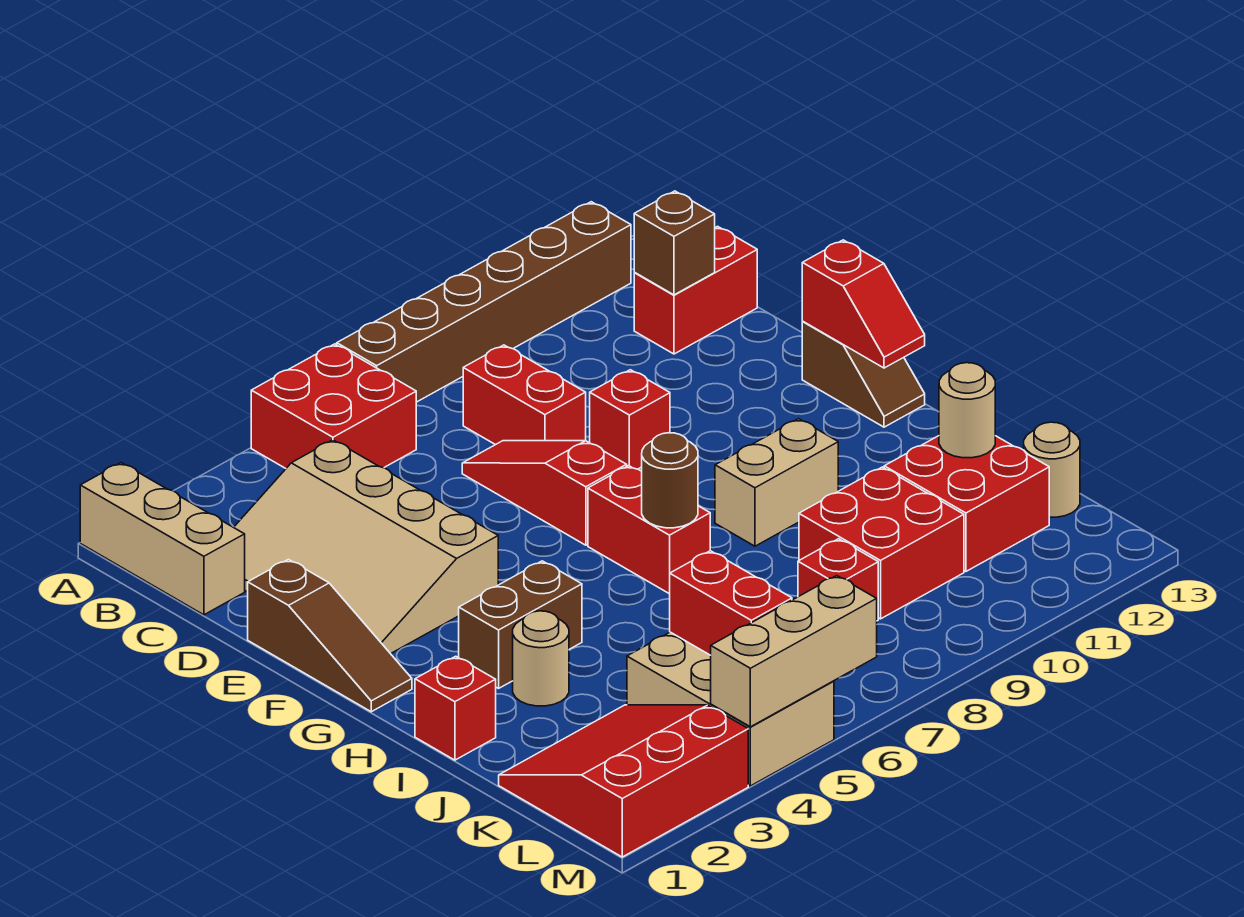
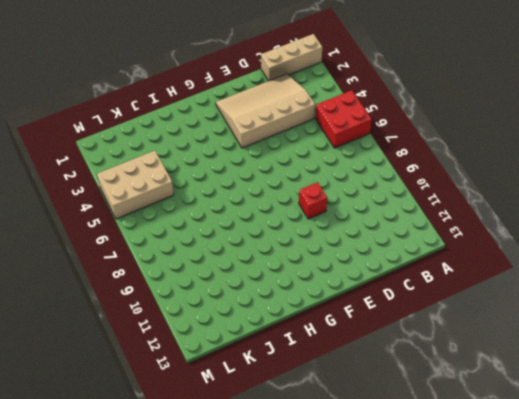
none -> brown brick A7:A12 level 1
none -> red brick C8:D8 level 1
none -> red brick C12:C13 level 1

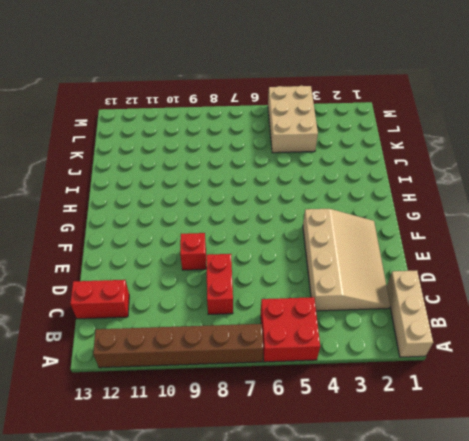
none -> red slope D7:F7 level 1 top F
none -> brown slope E1:G1 level 1 top E
none -> brown slope F13:G13 level 1 top F

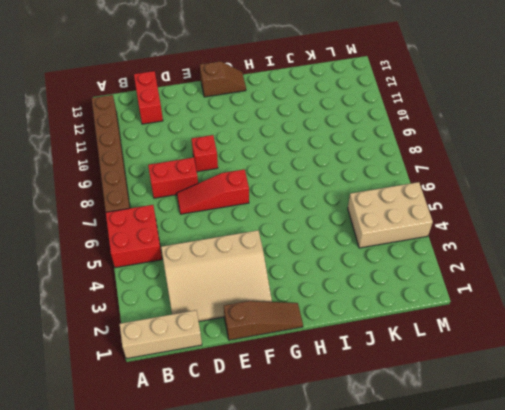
none -> red brick G7:H7 level 1
none -> brown brick H3:H4 level 1
none -> tan brick H9:H10 level 1

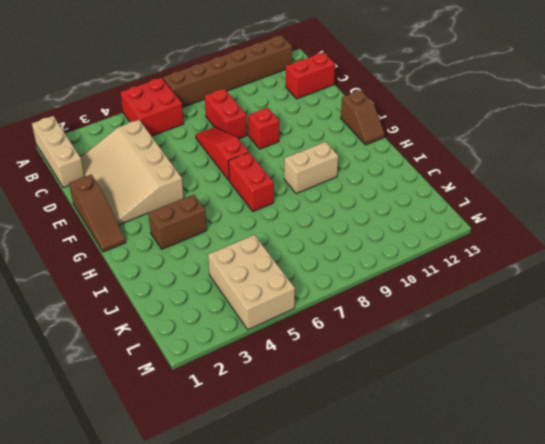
none -> red brick I1 level 1
none -> tan round brick I3 level 1
none -> red brick J9:K10 level 1

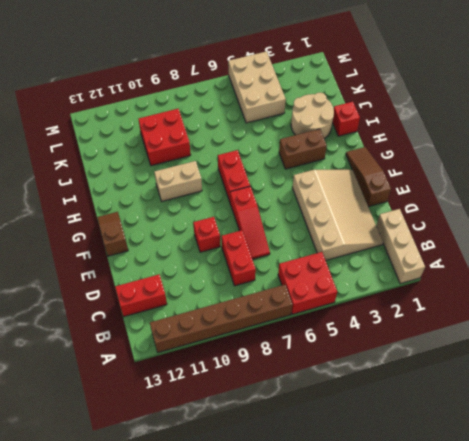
tan round brick I2:J3 level 1 -> tan round brick I3 level 1
none -> red brick J11:K12 level 1
none -> red slope K1:M3 level 1 top M
none -> red brick K8 level 1

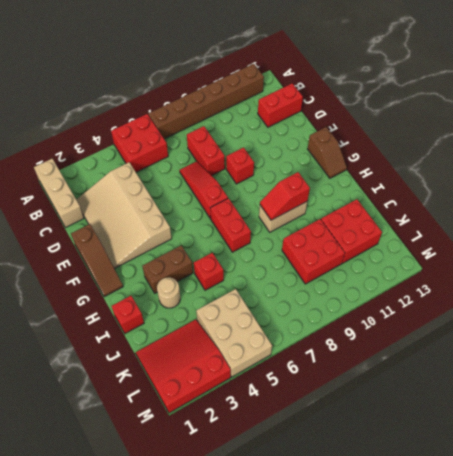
red slope H9:H10 level 2 top 10 -> red slope F13:G13 level 2 top F
red brick I5 level 1 -> red brick K8 level 1
none -> tan round brick K13 level 1
none -> brown brick C12 level 2
none -> brown round brick H7 level 2

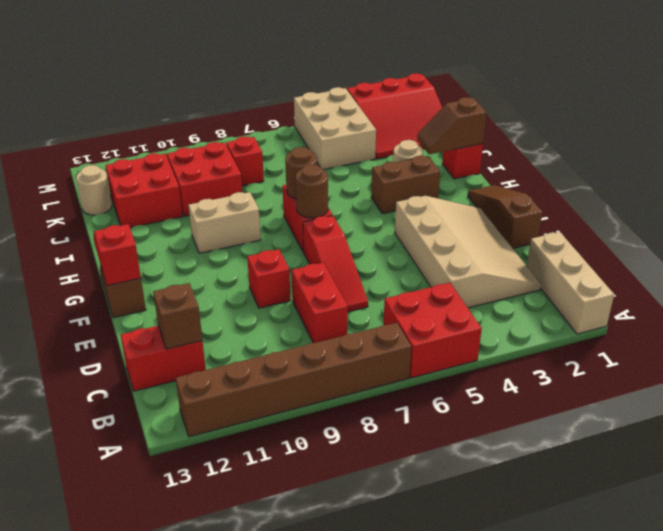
brown round brick G7 level 2 -> none
brown slope I1:I2 level 2 top 1 -> none
none -> tan round brick J12 level 2
none -> red brick K5:L5 level 2
none -> tan brick M4:M6 level 2

